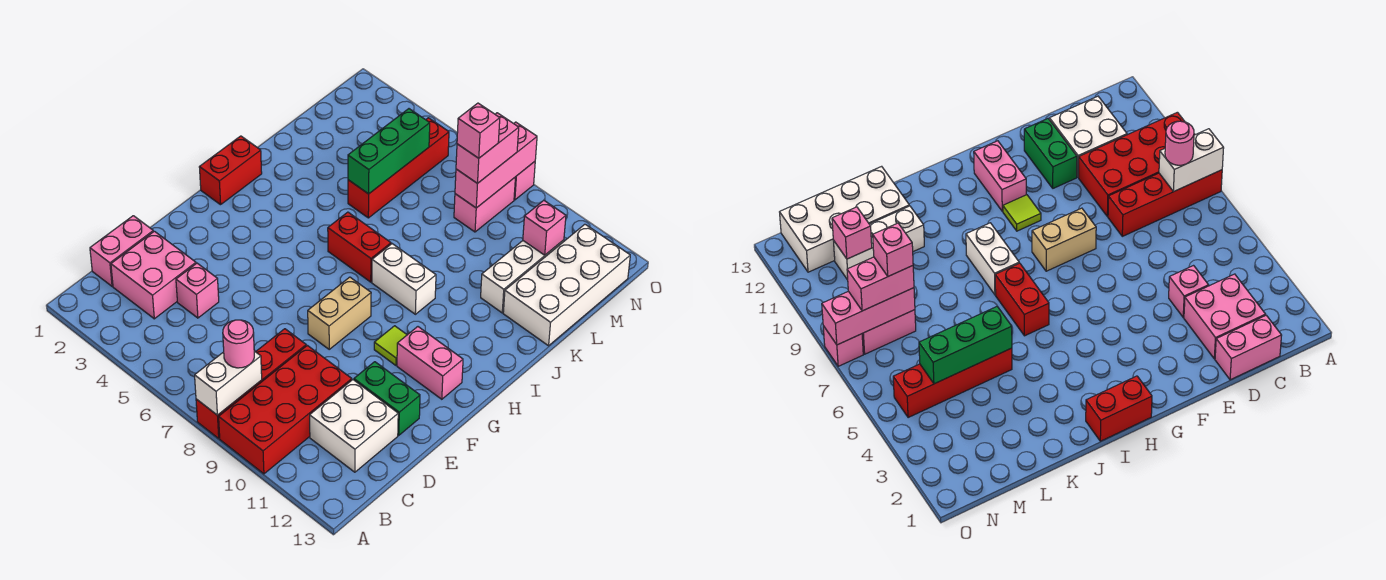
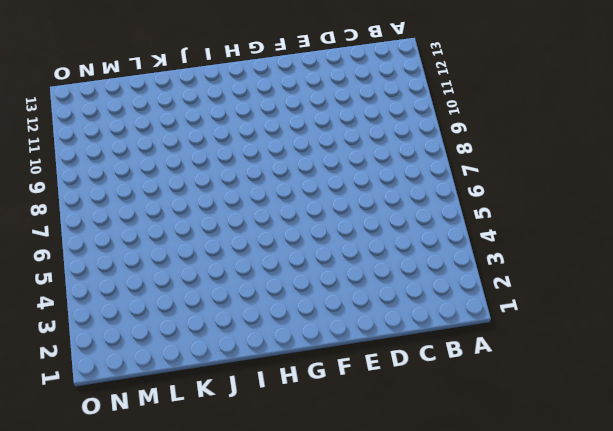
none -> red brick A8:D8 level 1
none -> red brick A9:D10 level 1
none -> pink brick C1:D1 level 1

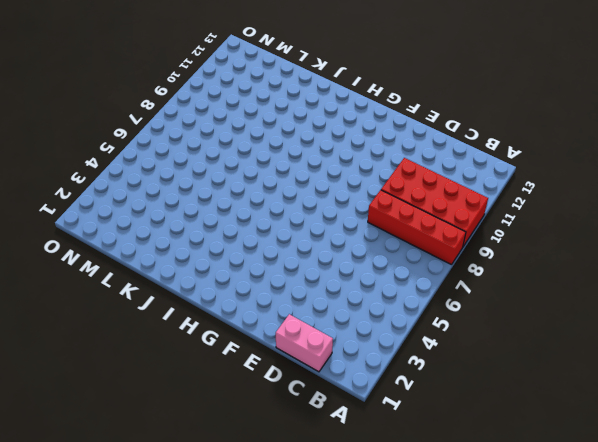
none -> pink brick C2:D3 level 1
none -> white brick C11:D12 level 1
none -> pink brick D4 level 1

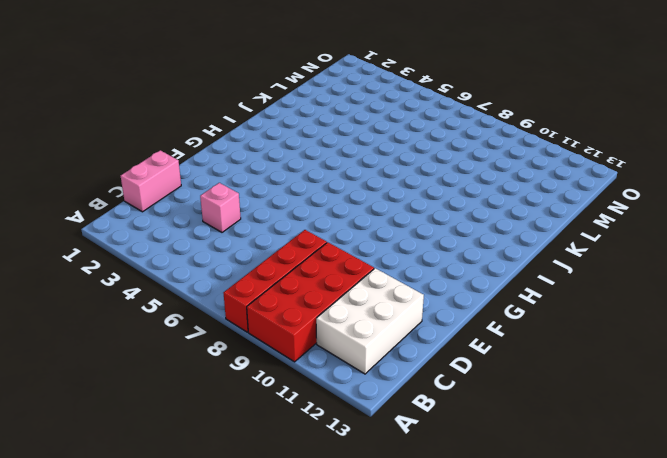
white brick B11:D12 level 1 -> white brick C11:D12 level 1
none -> pink brick C2:D3 level 1
none -> green brick E11:E12 level 1
none -> tan brick F8:G8 level 1

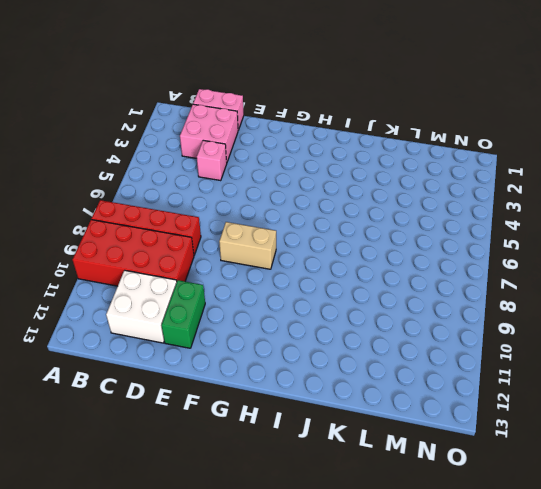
none -> lime tile G10 level 1
none -> pink brick G11:G12 level 1
none -> red brick H1:I1 level 1

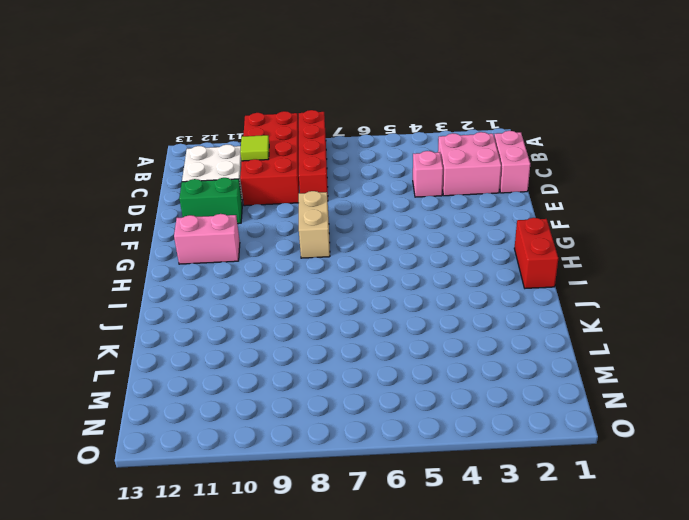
lime tile C10 level 2 -> lime tile G10 level 1
none -> red brick I6:I7 level 1
none -> white brick I8:I9 level 1
none -> red brick K5:N5 level 1

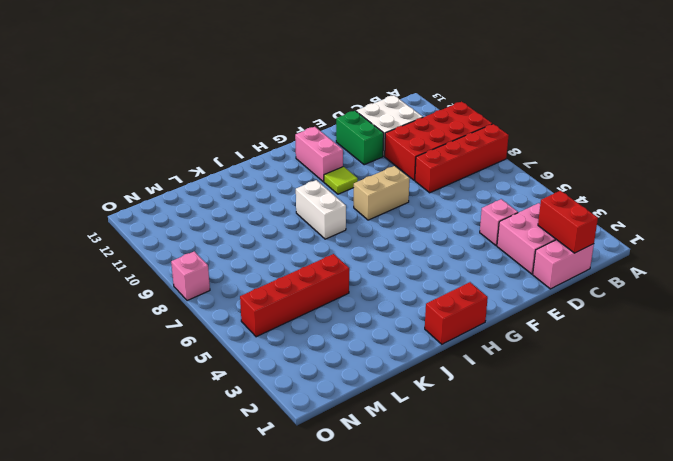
red brick C1:C2 level 2 -> red brick I6:I7 level 1
none -> white brick K11:M11 level 1
none -> white brick K12:N13 level 1
none -> pink brick M8:N8 level 1

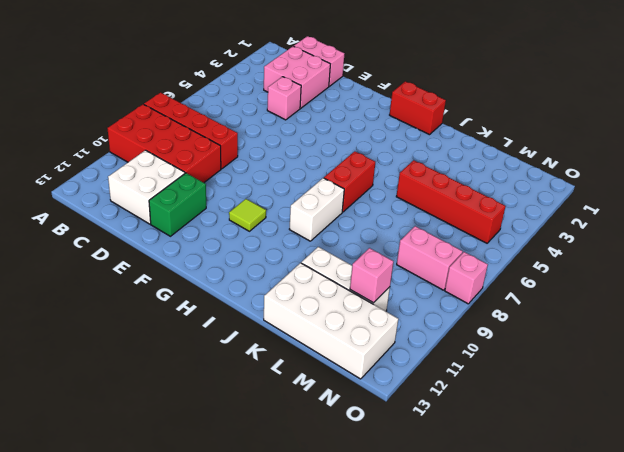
none -> tan brick F8:G8 level 1
none -> pink brick G11:G12 level 1
none -> white brick A8:B8 level 2

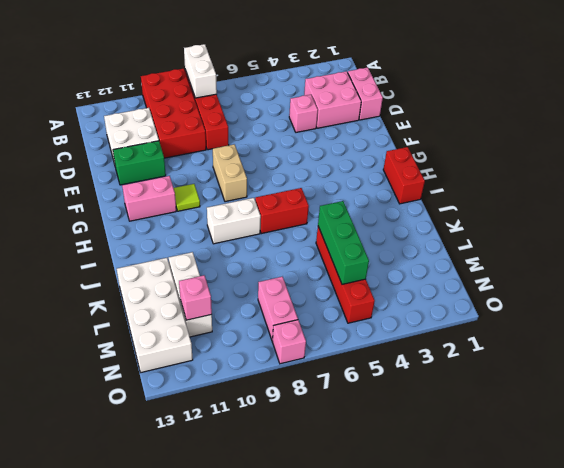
none -> pink brick M8:O8 level 2
none -> pink round brick B8 level 3
none -> pink brick M8:N8 level 3

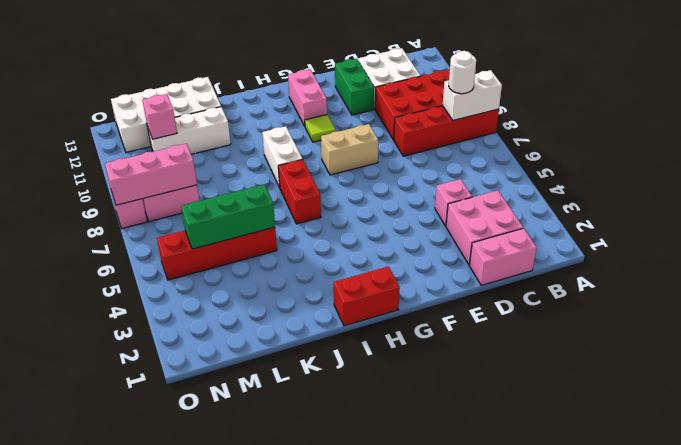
white round brick B8 level 3 -> pink round brick B8 level 3
none -> pink brick M8:N8 level 3
none -> pink brick M8 level 4

